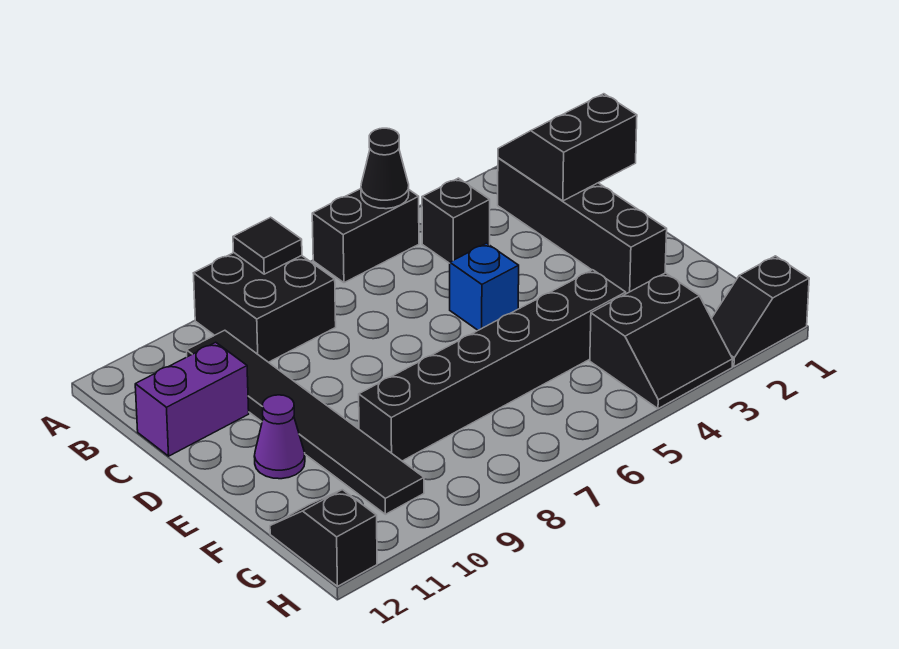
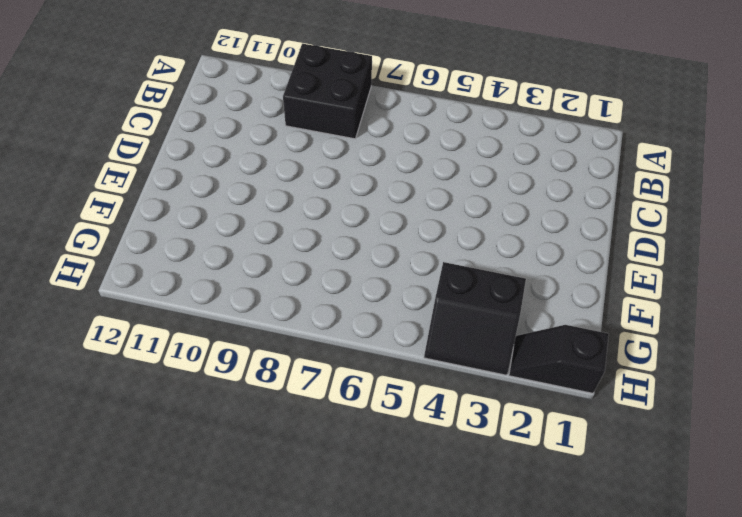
none -> black brick A5:A6 level 1
none -> black brick B2:E2 level 1
none -> black brick B4 level 1

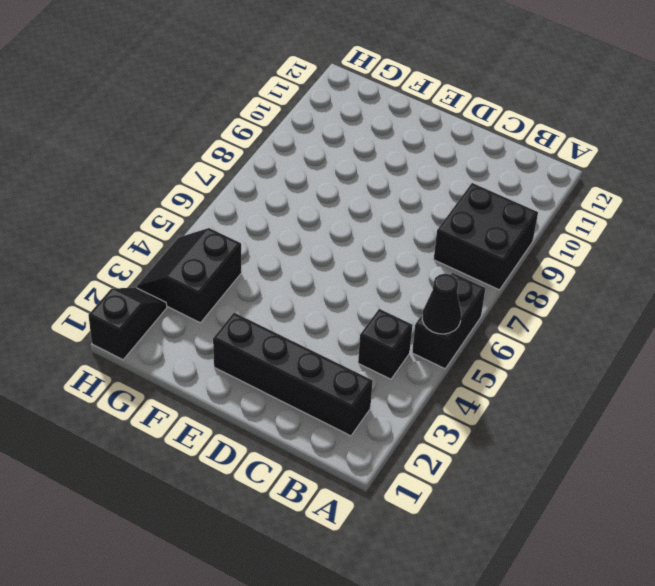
none -> black tile B10:G10 level 1
none -> purple brick C11:C12 level 1
none -> blue brick D5 level 1

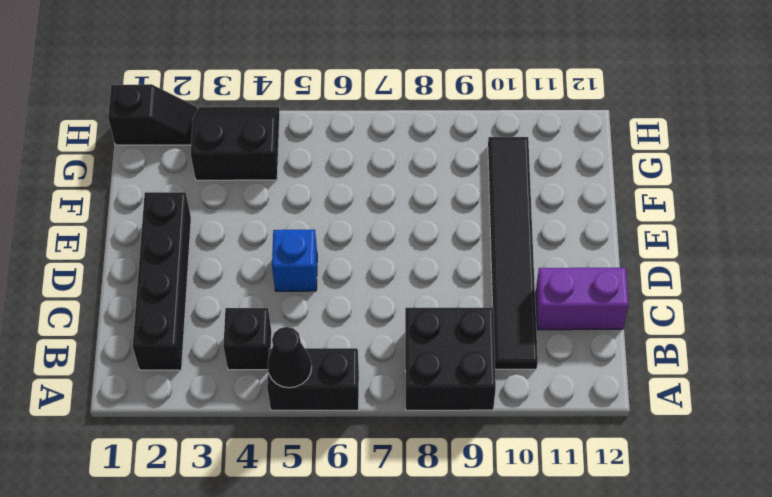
none -> purple cone E11 level 1
none -> black brick F4:F9 level 1
none -> black slope G12:H12 level 1 top H

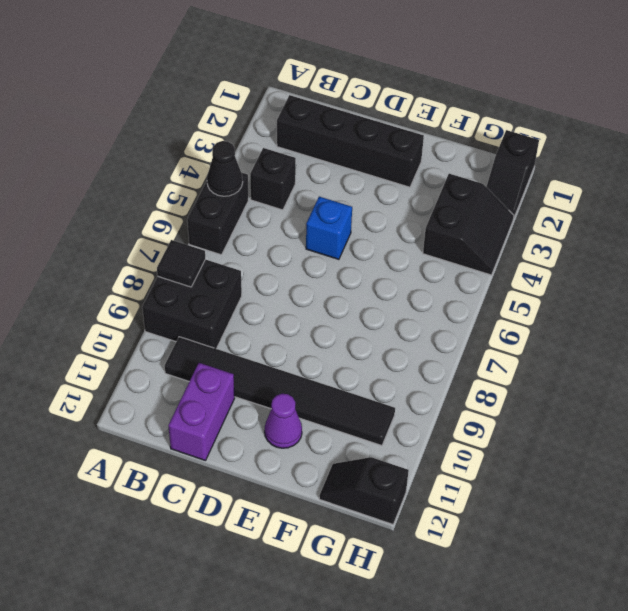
none -> black brick F4:F9 level 1
none -> black slope B1:C2 level 2 top C

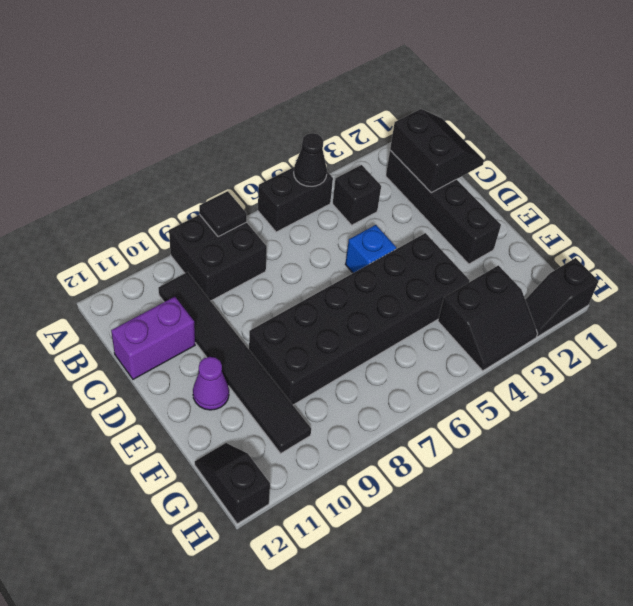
black slope B1:C2 level 2 top 2 -> black slope B1:C2 level 2 top C
black brick E4:F9 level 1 -> black brick F4:F9 level 1

